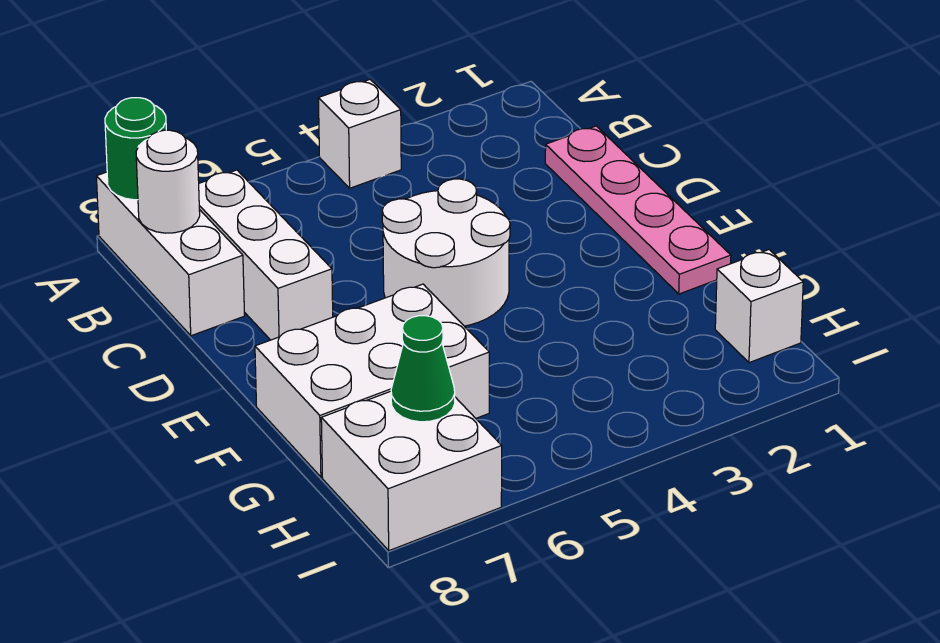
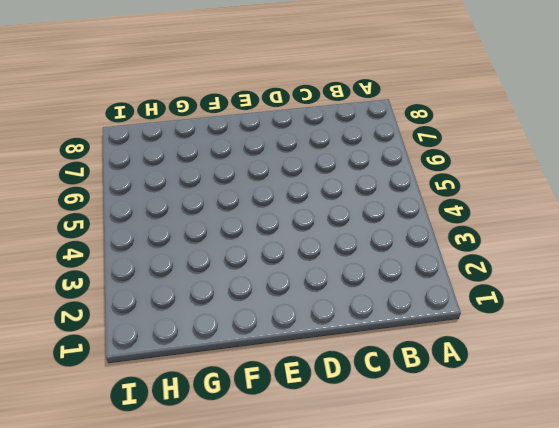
none -> white brick A4 level 1
none -> white brick A8:C8 level 1

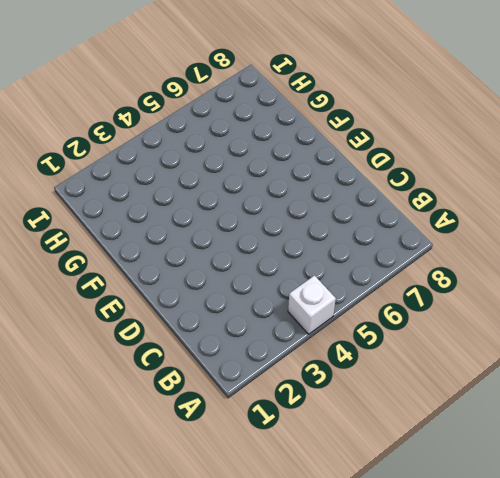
none -> white brick A8:C8 level 1
none -> white brick B7:D7 level 1

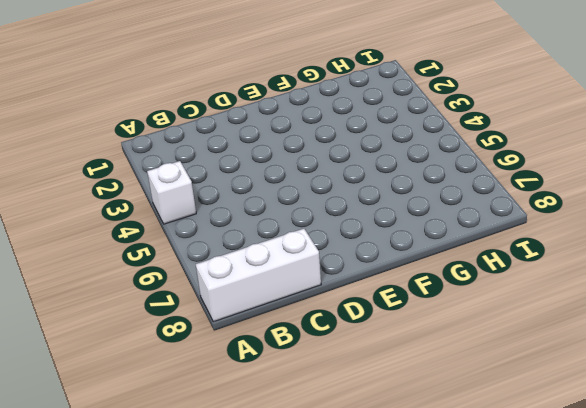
none -> white brick B7:D7 level 1
none -> pink plate C1:F1 level 1

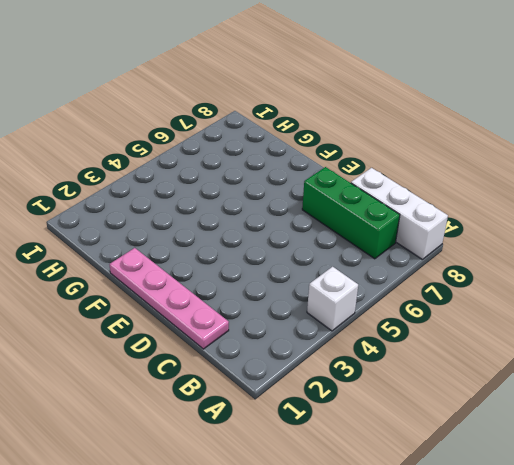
green brick B7:D7 level 1 -> white brick B7:D7 level 1
none -> white round brick D4:E5 level 1
none -> white brick F6:G8 level 1

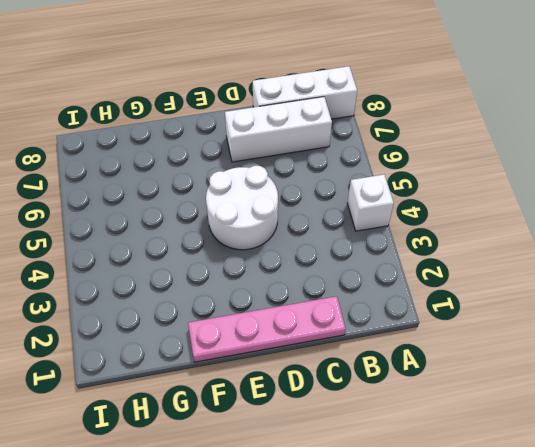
none -> white brick F6:G8 level 1
none -> white brick H1 level 1

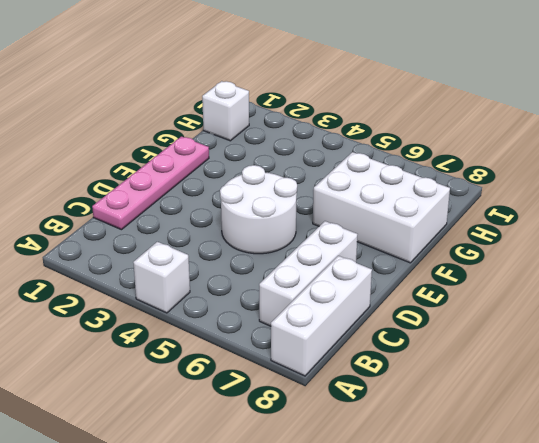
none -> white brick H7:I8 level 1
none -> green round brick A8 level 2

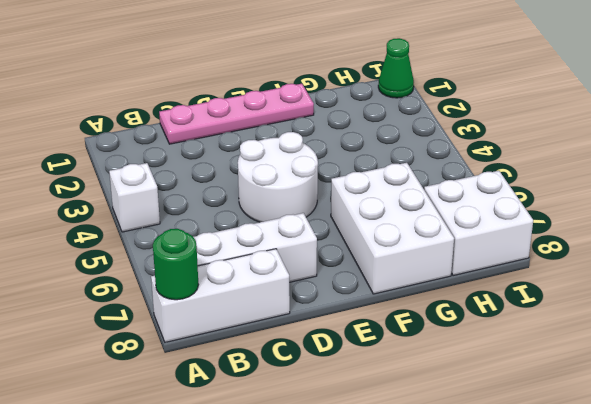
green cone I1 level 1 -> green cone H7 level 2
none -> white brick H1 level 1
none -> white round brick B8 level 2

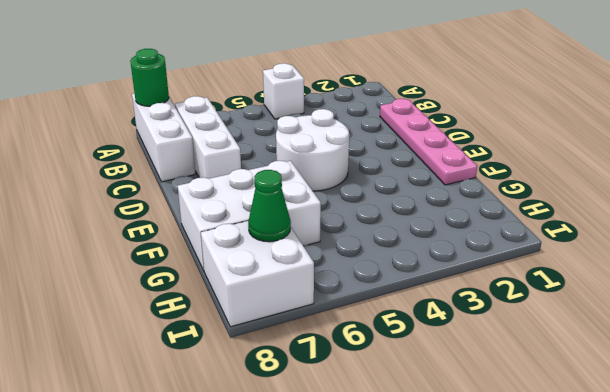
none -> white brick H1 level 1
none -> white round brick B8 level 2

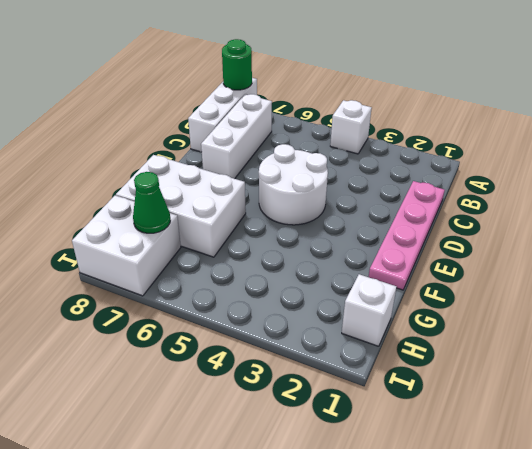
none -> white round brick B8 level 2

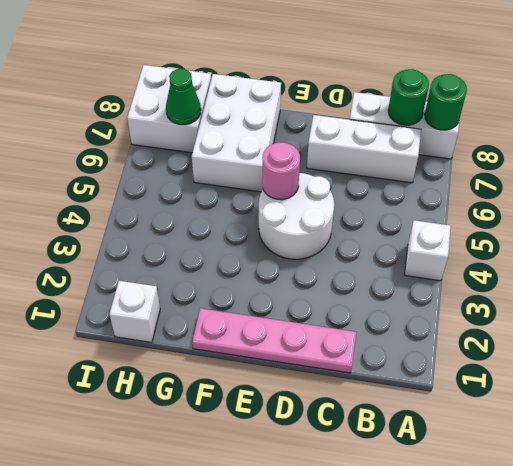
green round brick B8 level 2 -> white round brick B8 level 2
pink round brick E5 level 2 -> none

